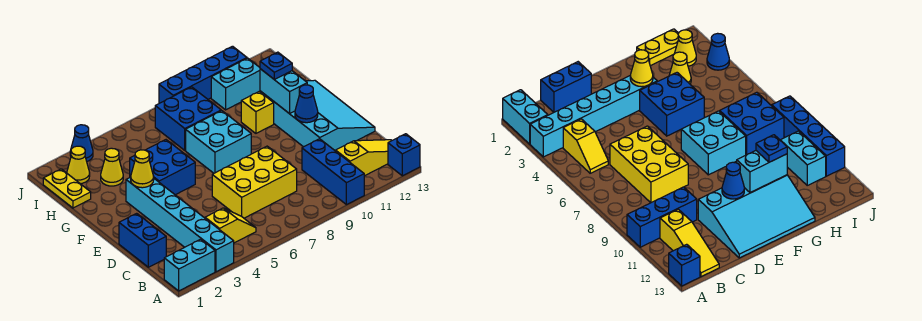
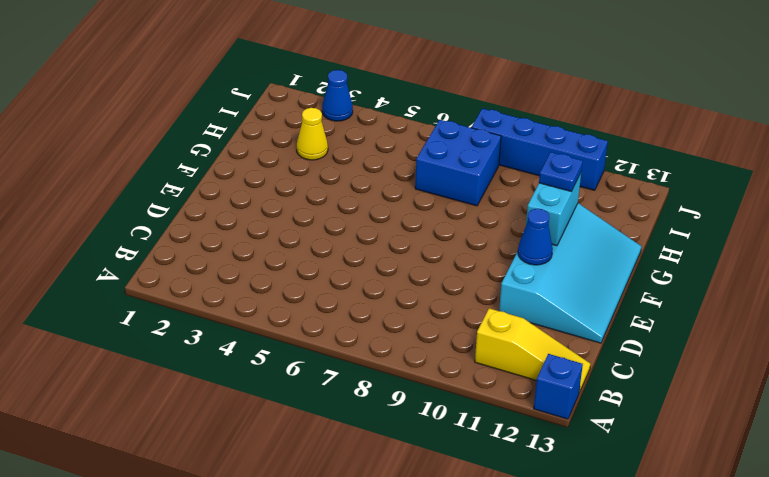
none -> cyan brick A1:A2 level 1
none -> cyan brick A3:F3 level 1
none -> blue brick A10:C10 level 1

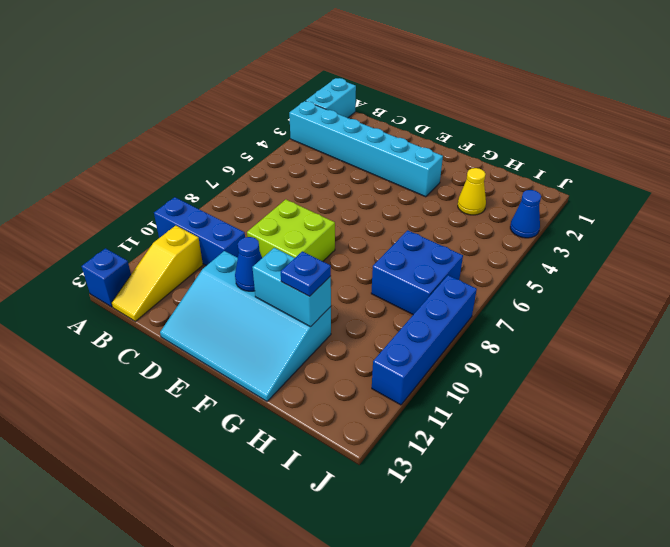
lime brick D8:E9 level 1 -> yellow brick C6:D8 level 1
none -> yellow slope B4:B5 level 1 top 4
none -> blue brick C1:D1 level 1
none -> blue brick F4:G5 level 1

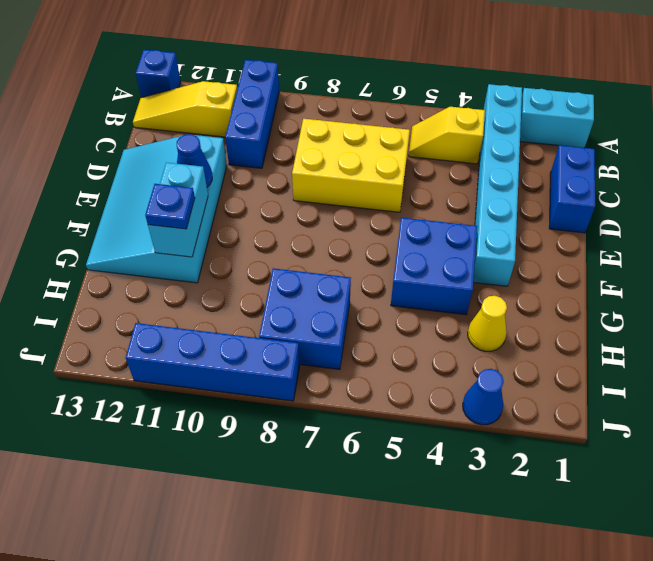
none -> cyan brick F7:G8 level 1
none -> yellow brick G10 level 1
none -> yellow plate H1:I1 level 1

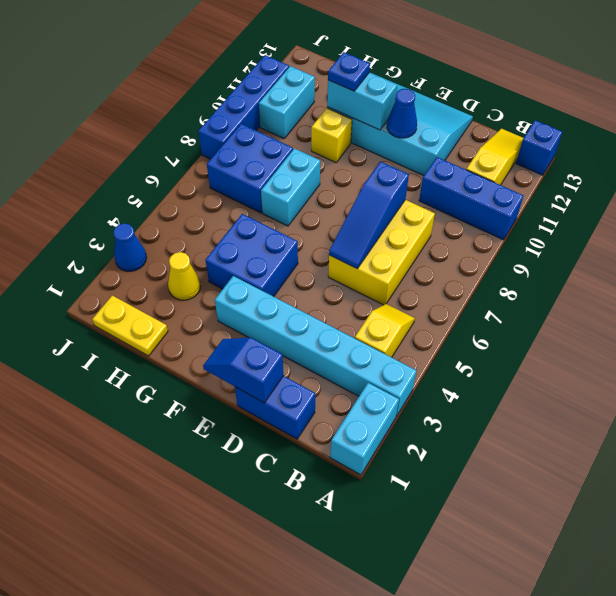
blue slope D1:E1 level 2 top D -> none
blue slope D6:D8 level 2 top 8 -> none
cyan brick G7:G8 level 1 -> cyan brick F7:G8 level 1
none -> yellow cone I2 level 1
none -> yellow cone F3 level 2

